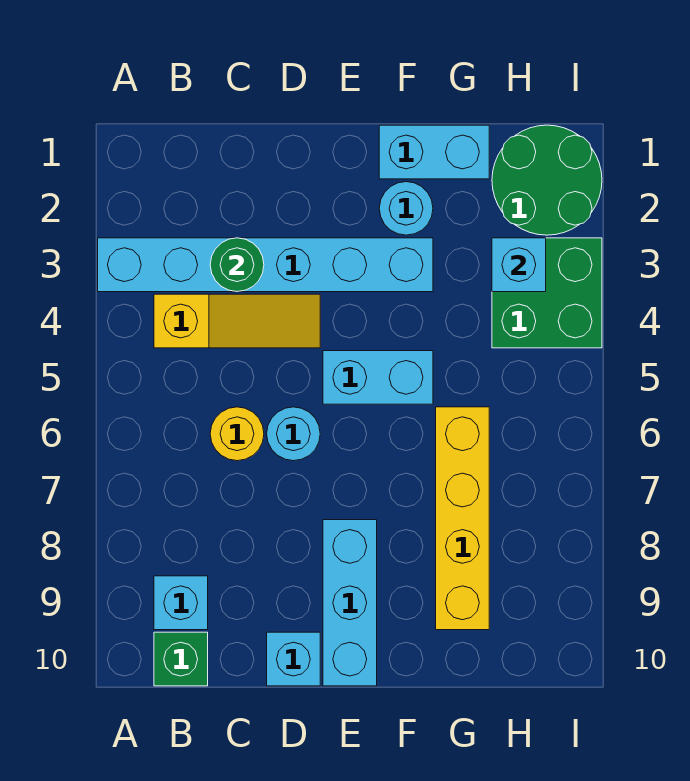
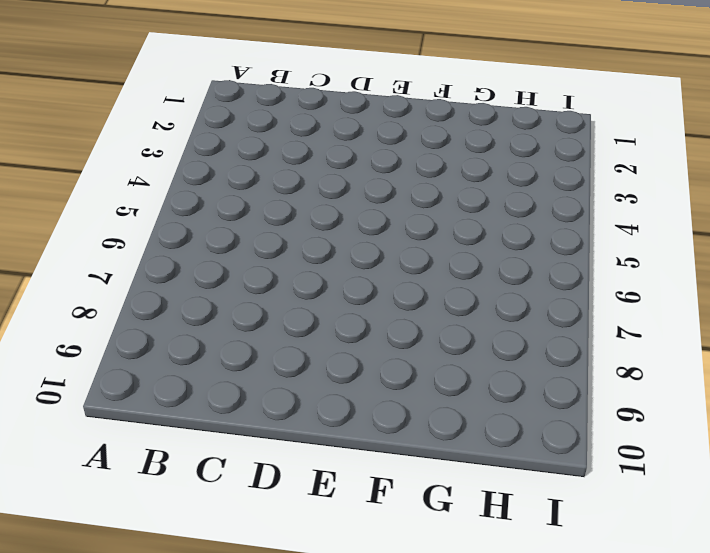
none -> cyan brick A3:F3 level 1
none -> yellow slope B4:D4 level 1 top B
none -> cyan brick B9 level 1

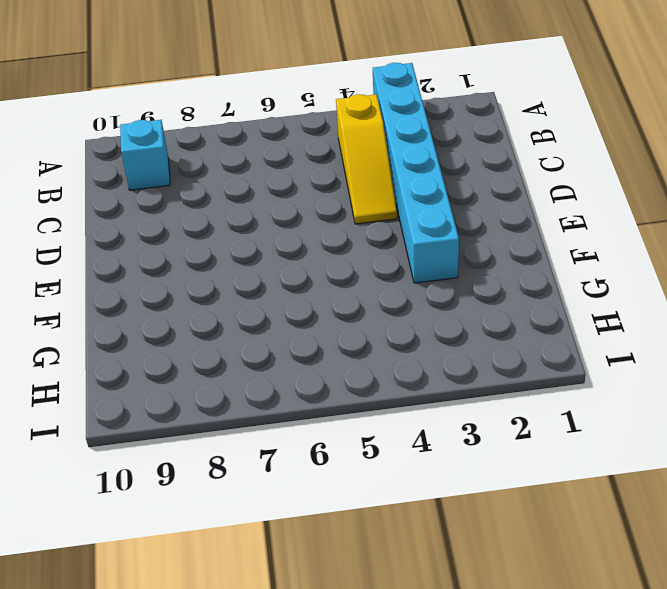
none -> green brick B10 level 1
none -> yellow round brick C6 level 1
none -> cyan round brick D6 level 1

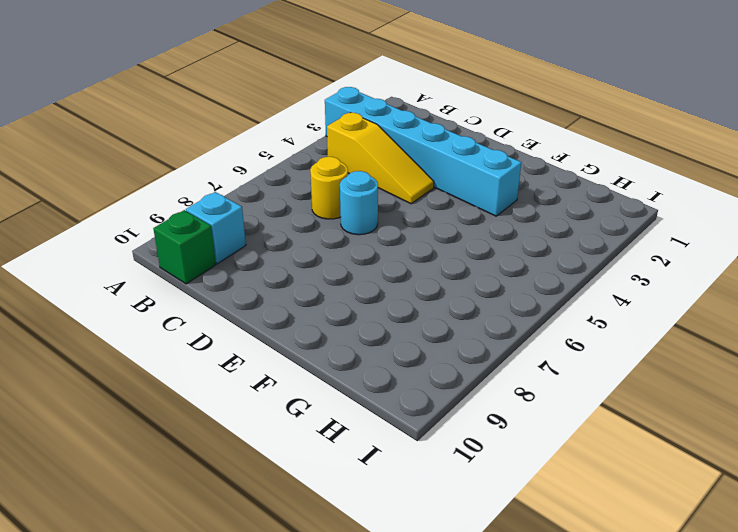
none -> cyan brick D10 level 1
none -> cyan brick E5:F5 level 1
none -> cyan brick E8:E10 level 1

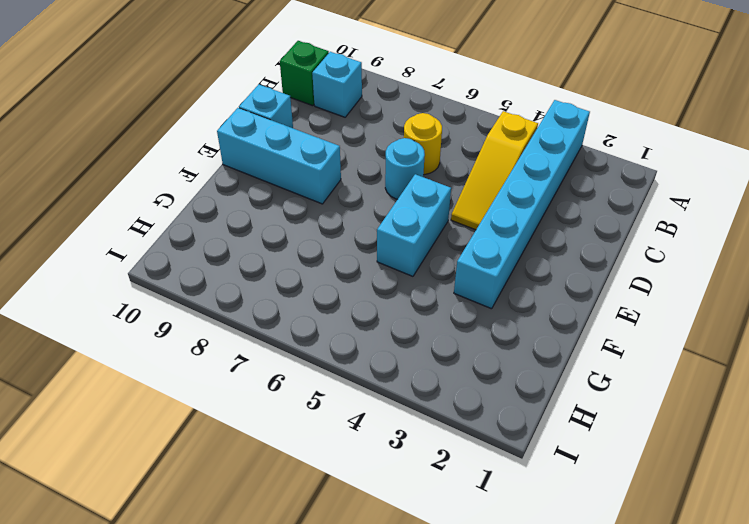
none -> cyan brick F1:G1 level 1
none -> cyan round brick F2 level 1
none -> yellow brick G6:G9 level 1

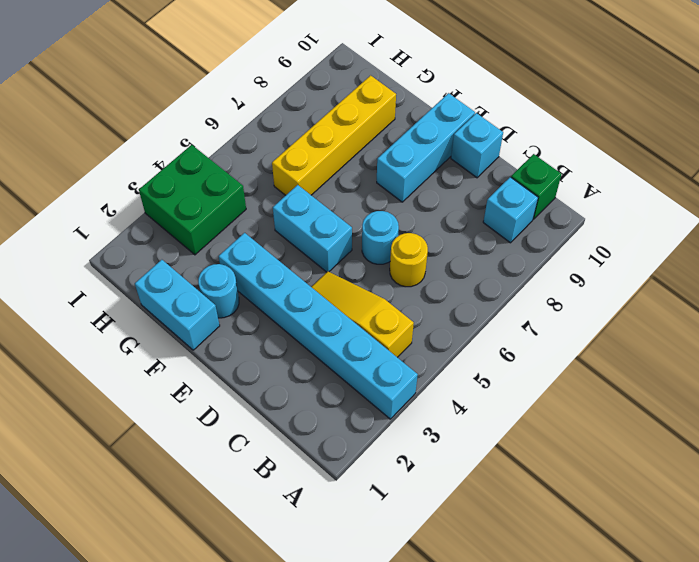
none -> green round brick H1:I2 level 1
none -> green round brick C3 level 2
none -> cyan brick H3 level 2

